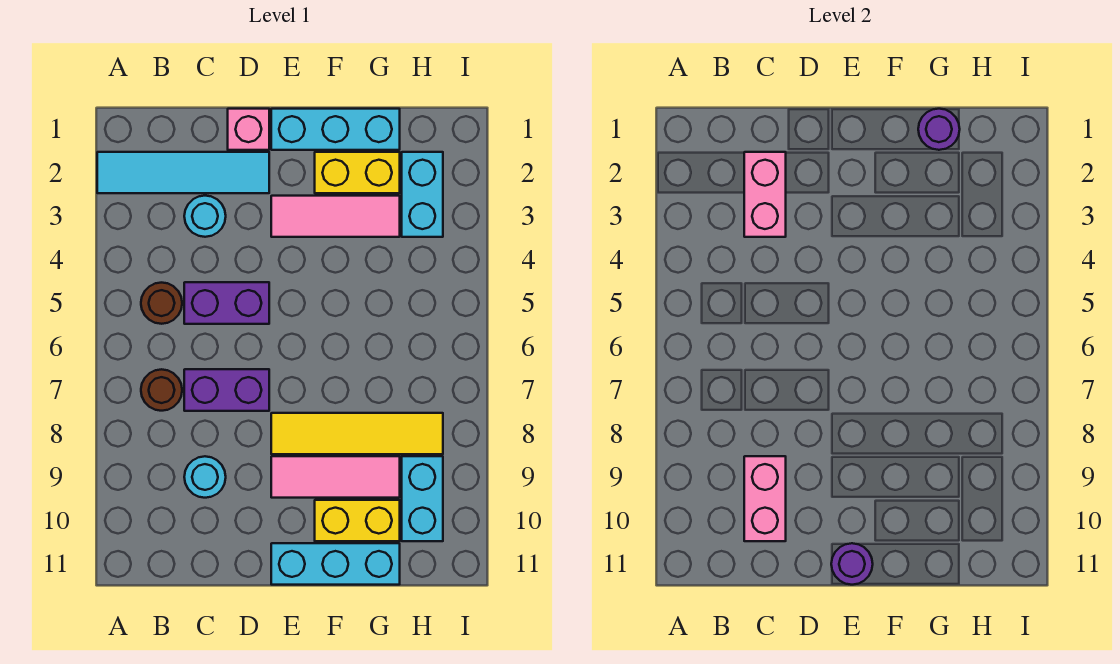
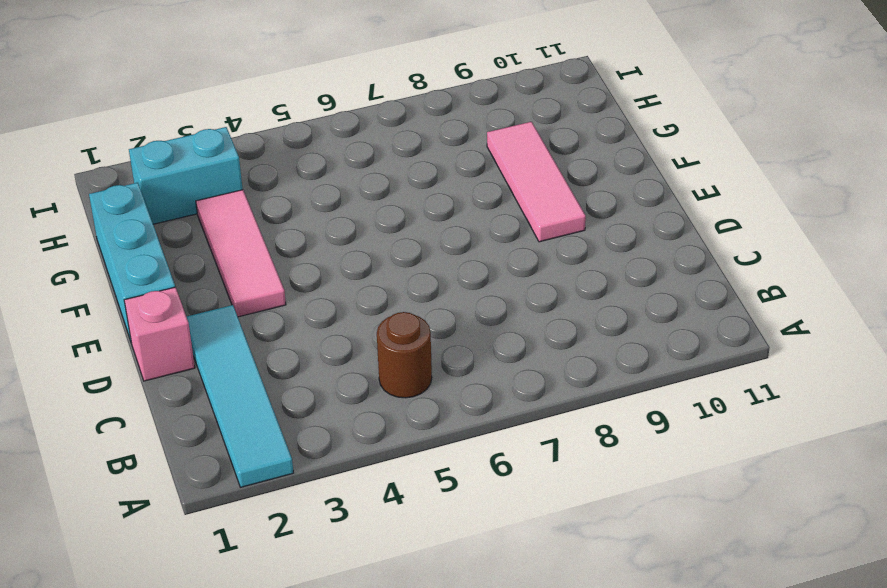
none -> brown round brick B7 level 1
none -> cyan round brick C3 level 1
none -> purple brick C5:D5 level 1

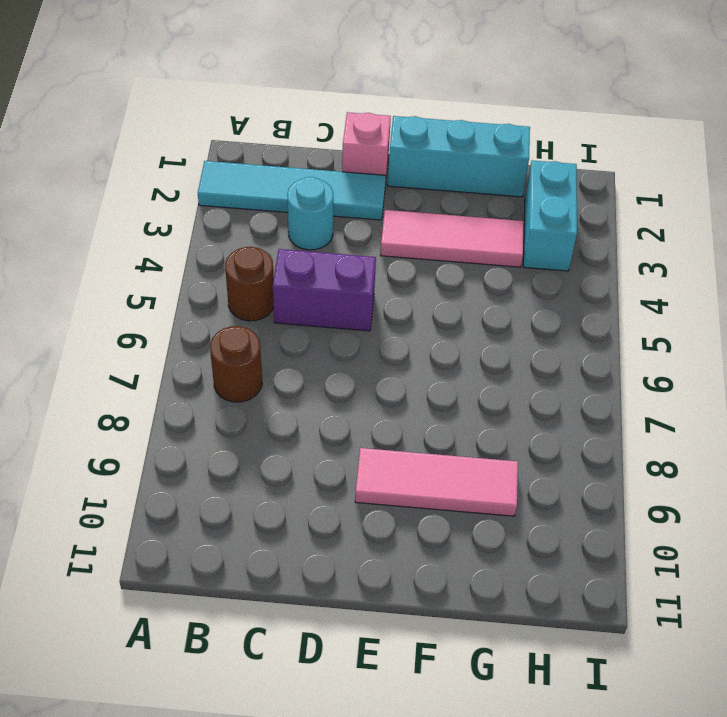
none -> purple brick C7:D7 level 1
none -> cyan round brick C9 level 1
none -> yellow tile E8:H8 level 1

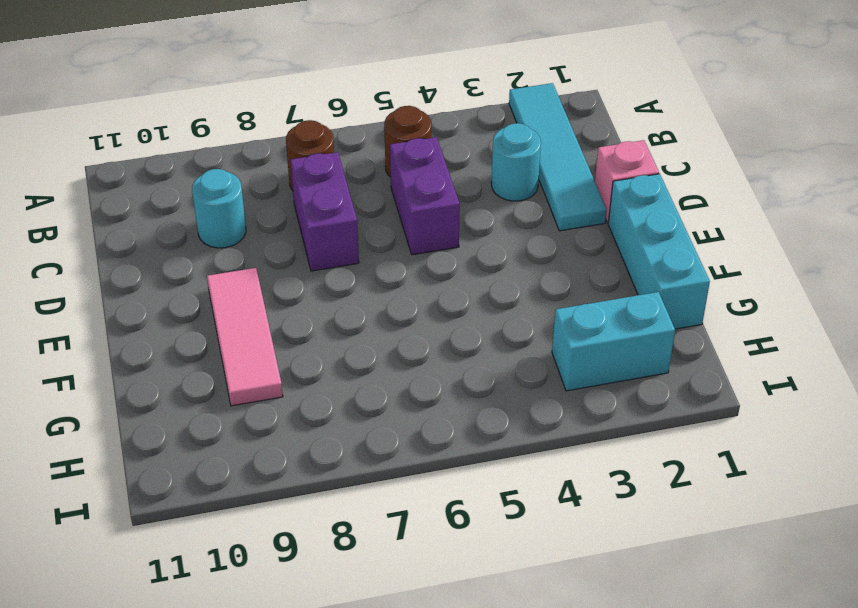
none -> pink tile E3:G3 level 1
none -> yellow tile E8:H8 level 1
none -> cyan brick E11:G11 level 1

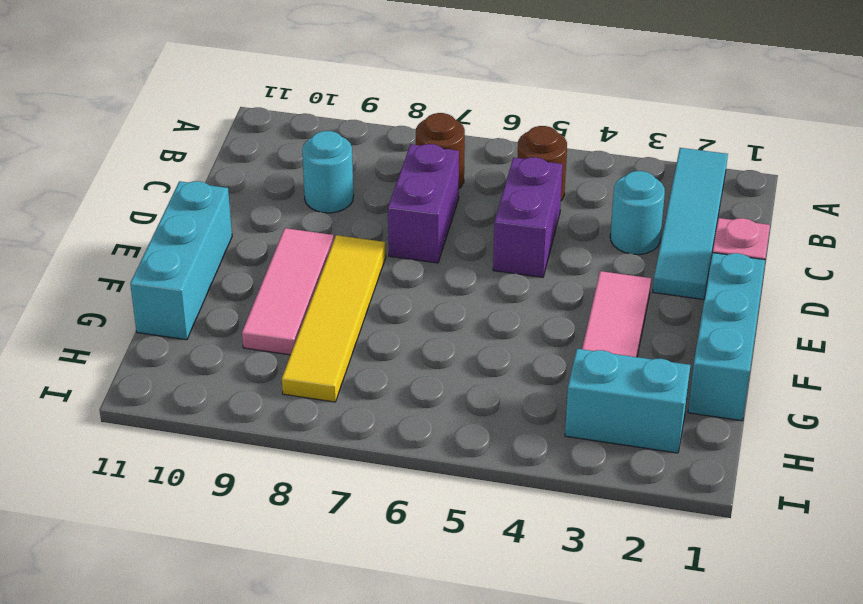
none -> yellow brick F2:G2 level 1
none -> yellow brick F10:G10 level 1
none -> cyan brick H9:H10 level 1

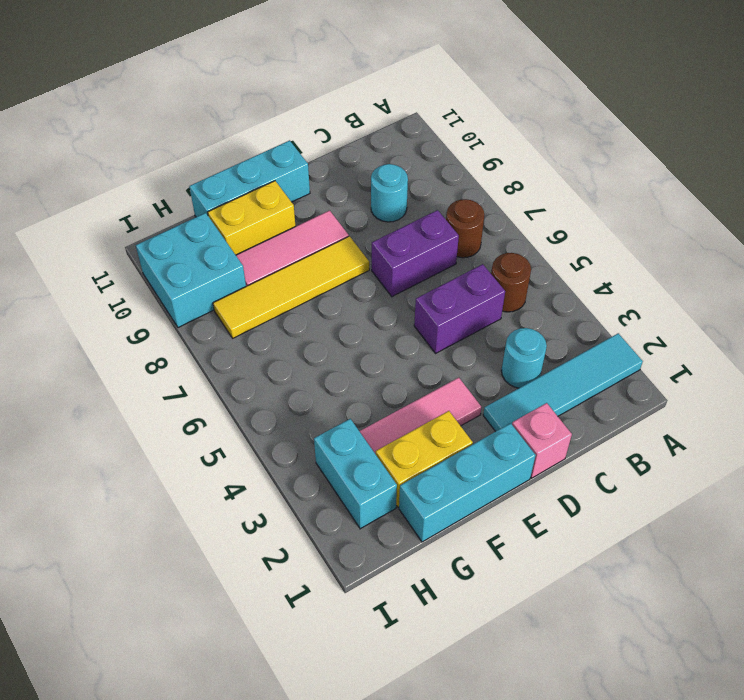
cyan brick H9:I10 level 1 -> cyan brick H9:H10 level 1
none -> pink brick C2:C3 level 2
none -> pink brick C9:C10 level 2
none -> purple round brick E11 level 2

